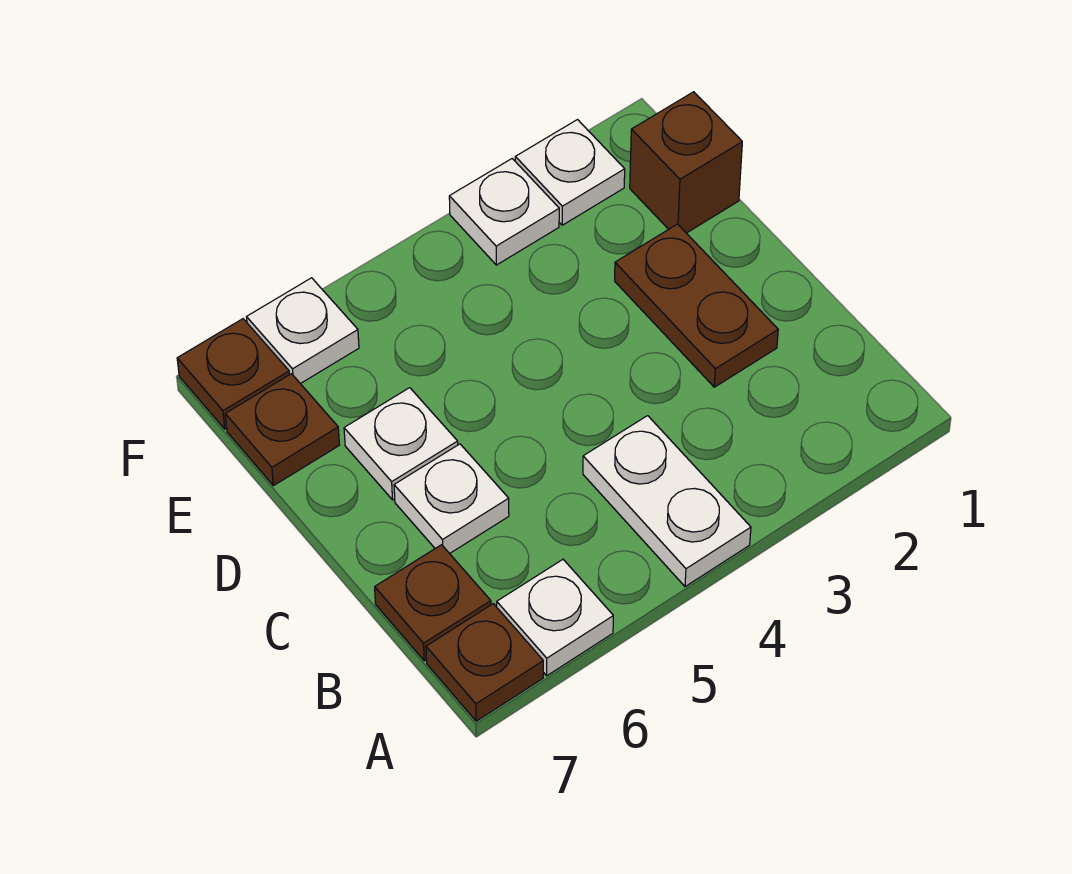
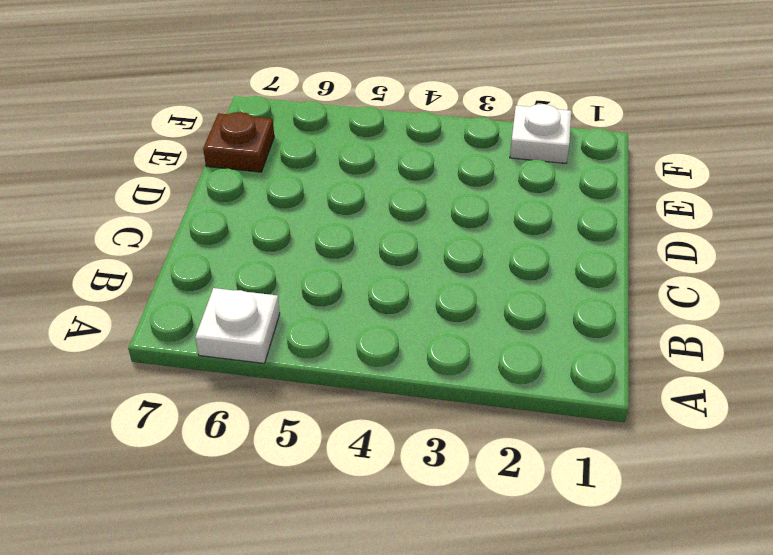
none -> white plate A4:B4 level 1
none -> brown plate A7 level 1
none -> brown plate B7 level 1

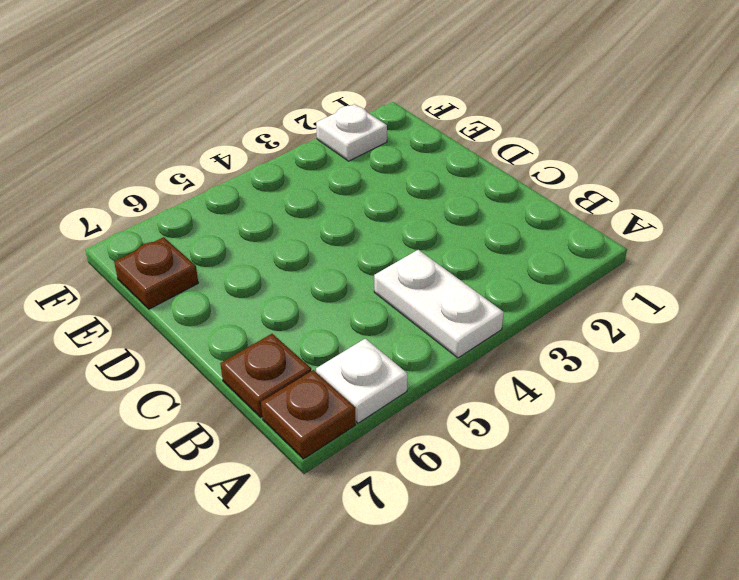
none -> brown plate C2:D2 level 1
none -> white plate C6 level 1
none -> white plate D6 level 1

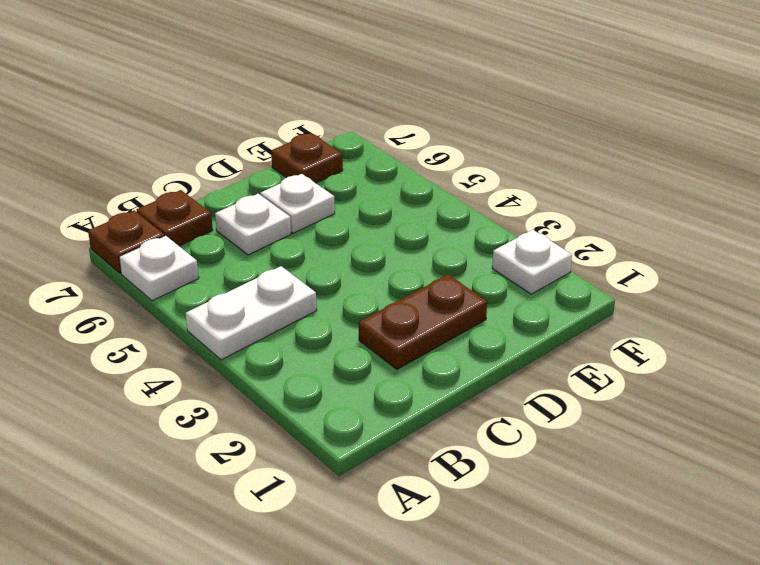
none -> brown brick E1 level 1
none -> white plate F3 level 1
none -> white plate F6 level 1

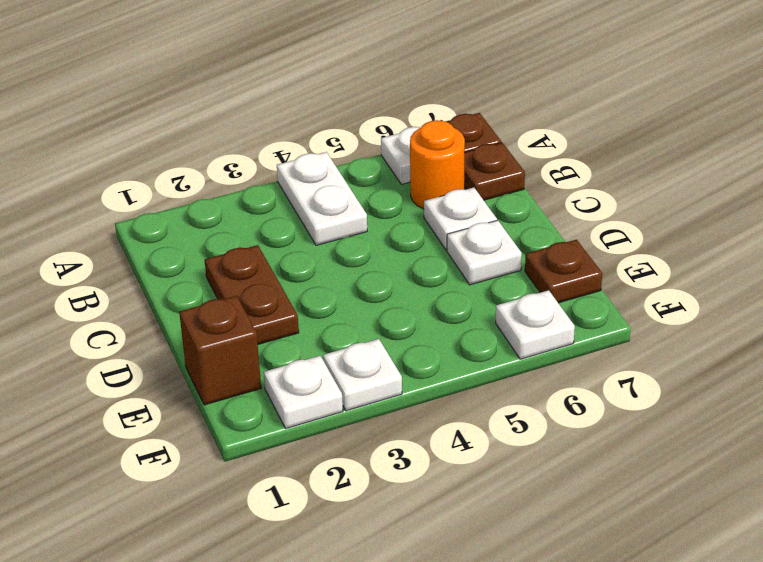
orange round brick B6 level 1 -> none
none -> brown plate F7 level 1

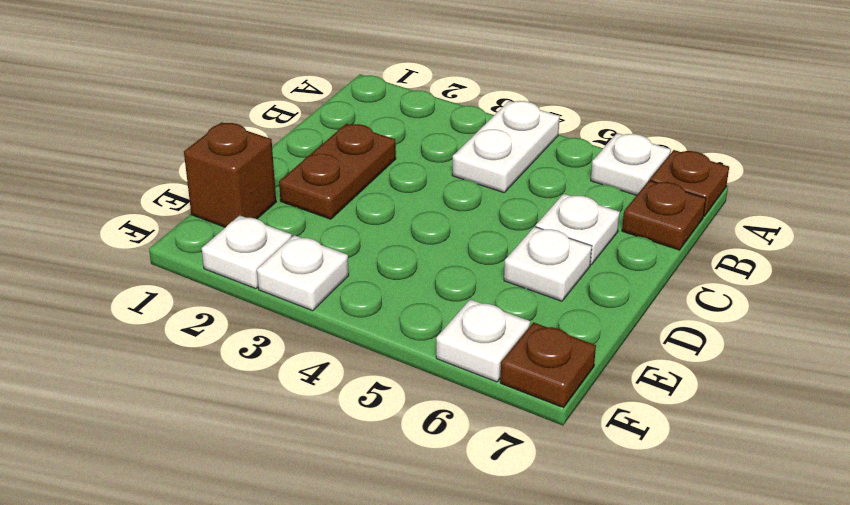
none -> brown plate E7 level 1

